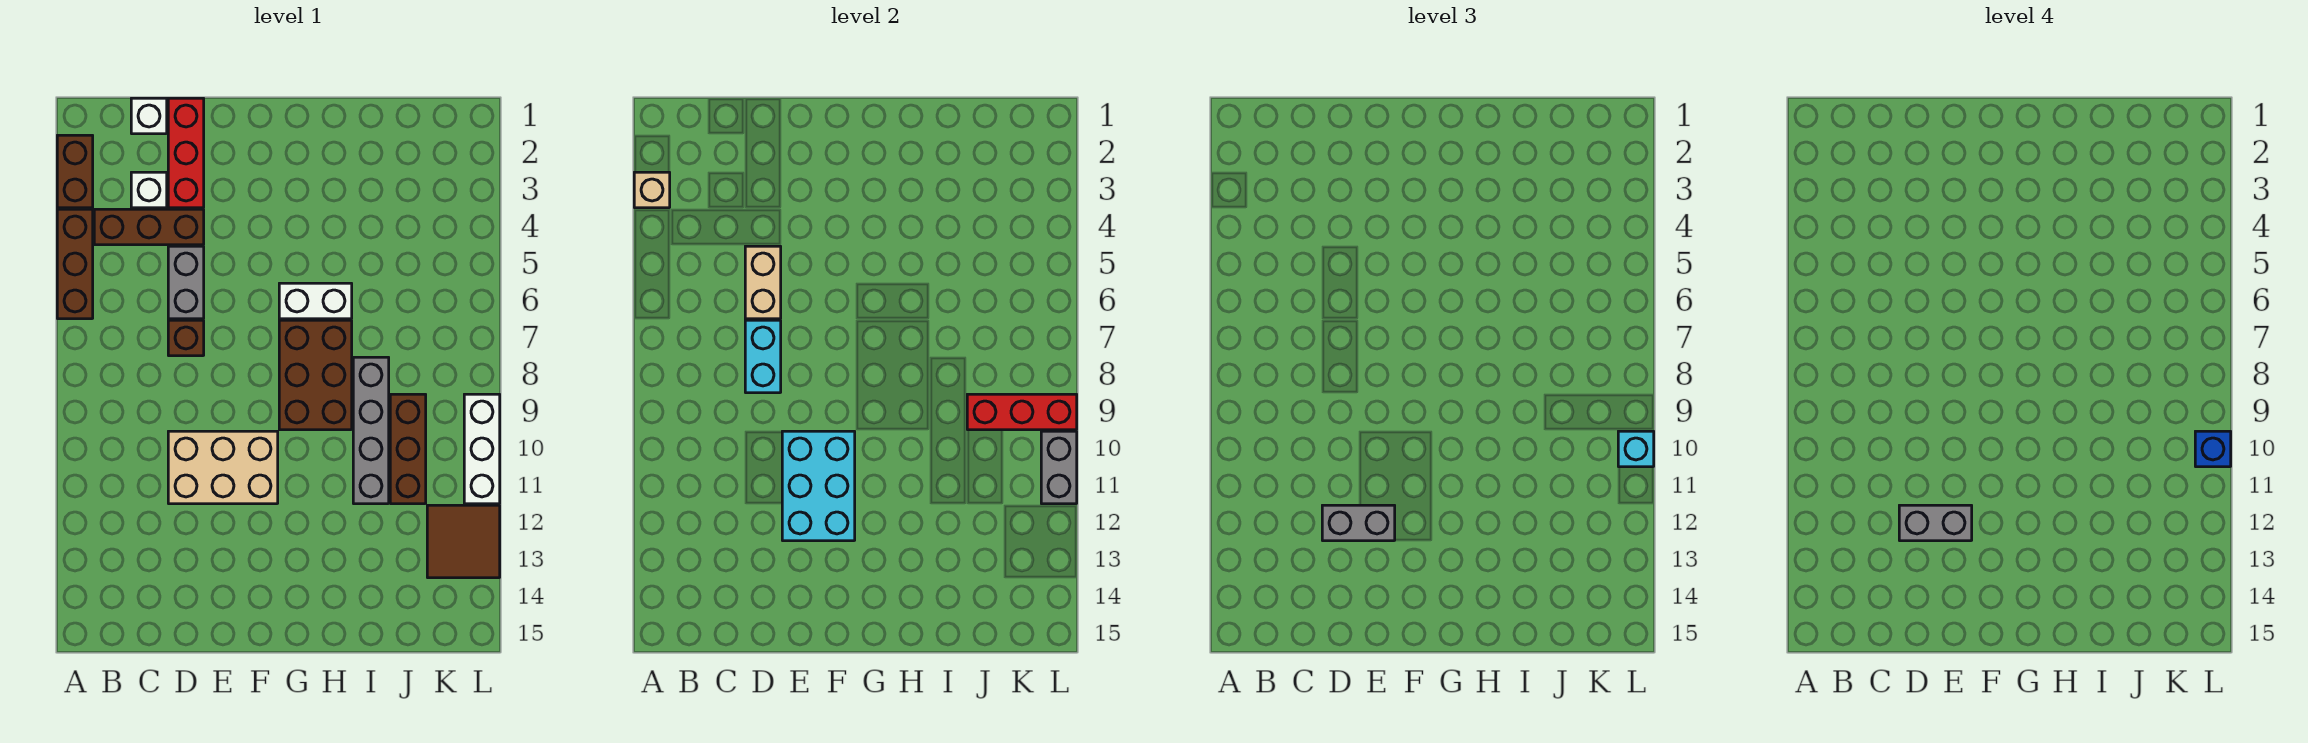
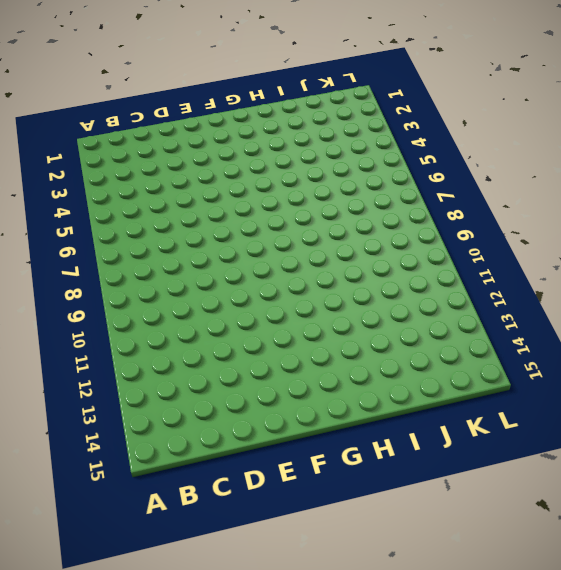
none -> brown brick A2:A3 level 1
none -> brown brick A4:A6 level 1
none -> brown brick B4:D4 level 1

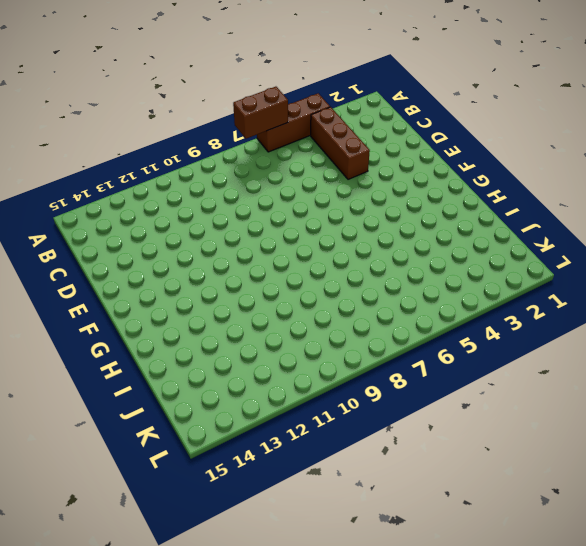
brown brick A6:A7 level 2 -> brown brick A2:A3 level 1
none -> white brick C1 level 1
none -> white brick C3 level 1
none -> red brick D1:D3 level 1

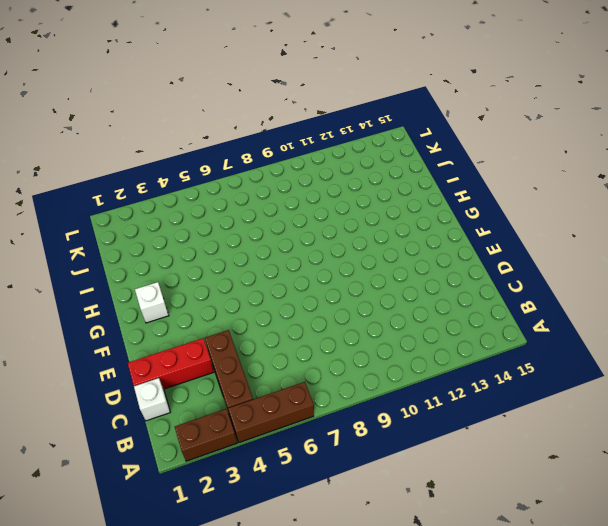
white brick G2 level 1 -> white brick C3 level 1
none -> grey brick D5:D6 level 1
none -> brown brick D7 level 1
none -> tan brick D10:F11 level 1

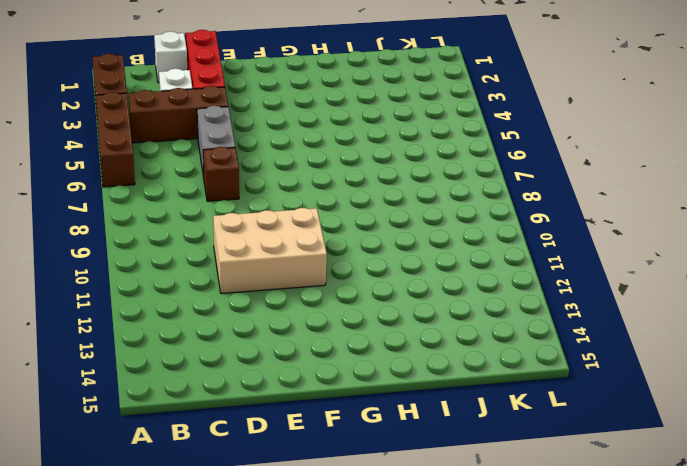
none -> white brick G6:H6 level 1
none -> brown brick G7:H9 level 1
none -> grey brick I8:I11 level 1

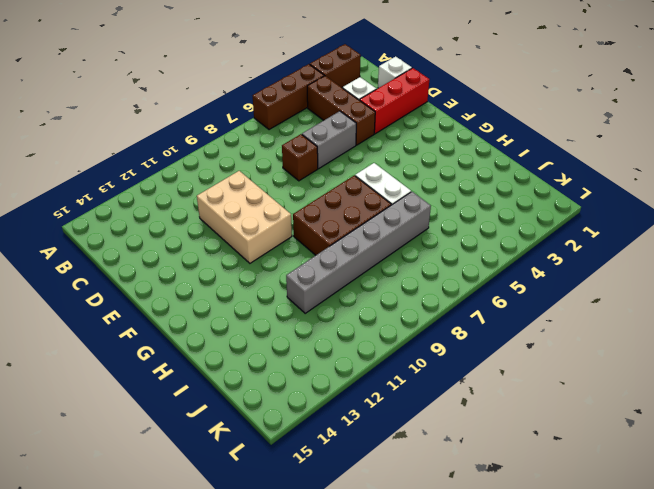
grey brick I6:I11 level 1 -> grey brick I8:I11 level 1
none -> brown brick J9:J11 level 1
none -> brown tile K12:L13 level 1
none -> white brick L9:L11 level 1

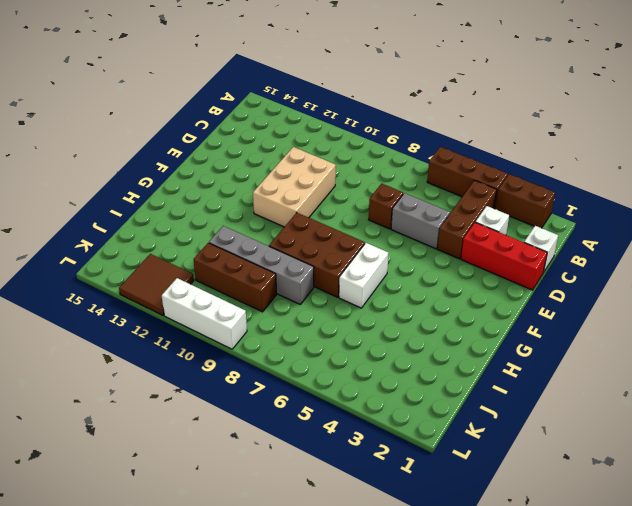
none -> tan brick A3 level 2
none -> tan brick D5:D6 level 2
none -> cyan brick D7:D8 level 2

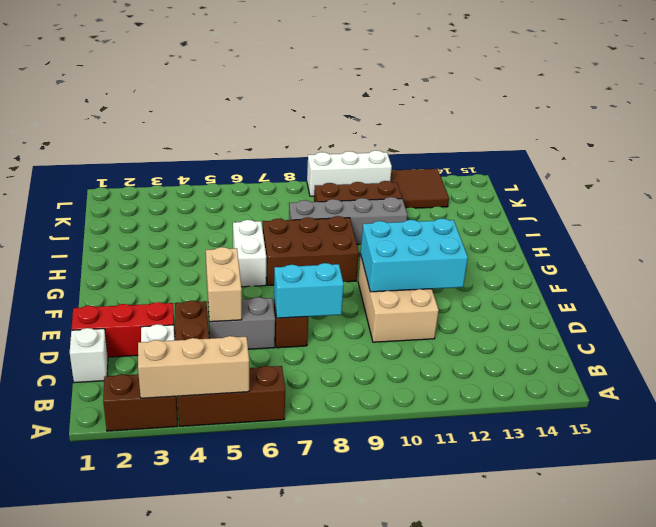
tan brick A3:A5 level 2 -> tan brick A3 level 2
tan brick D5:E5 level 2 -> tan brick D5:D6 level 2
none -> red brick J9:L9 level 2
none -> grey brick L10:L11 level 2
none -> grey brick D12:E12 level 3

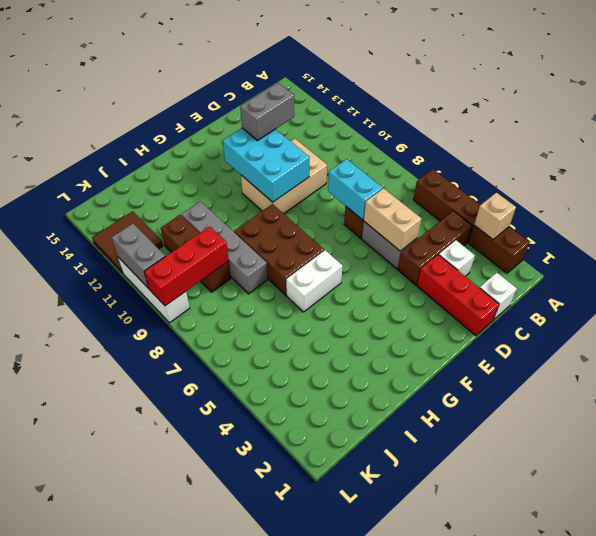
none -> cyan brick L10 level 3
none -> grey brick D12:E12 level 4
none -> blue brick L10 level 4

